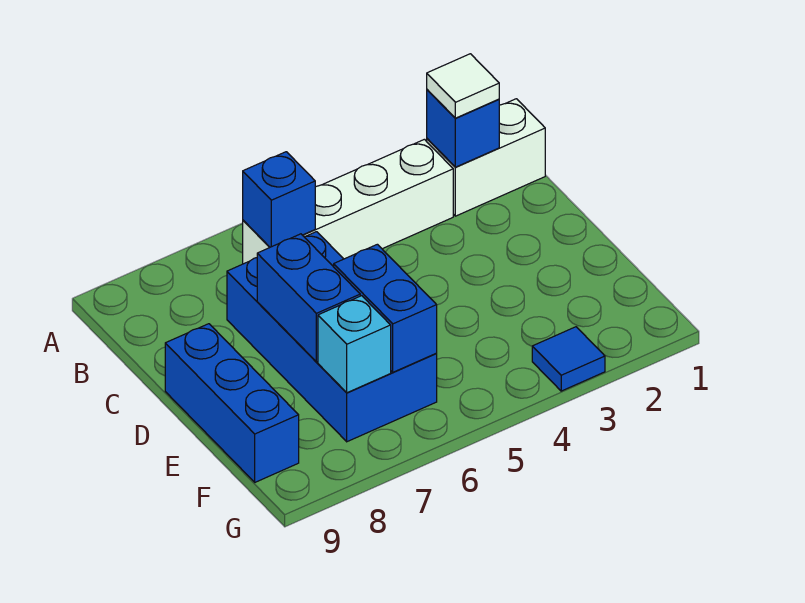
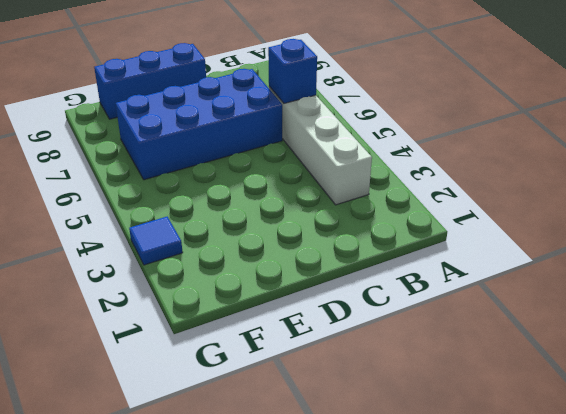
none -> white brick B1:B2 level 1
none -> blue brick B2 level 2

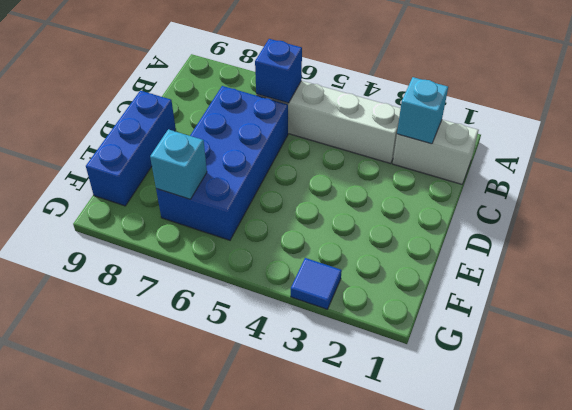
cyan brick B2 level 2 -> blue brick B2 level 2
none -> blue brick D7:E7 level 2
none -> blue brick E6:F6 level 2

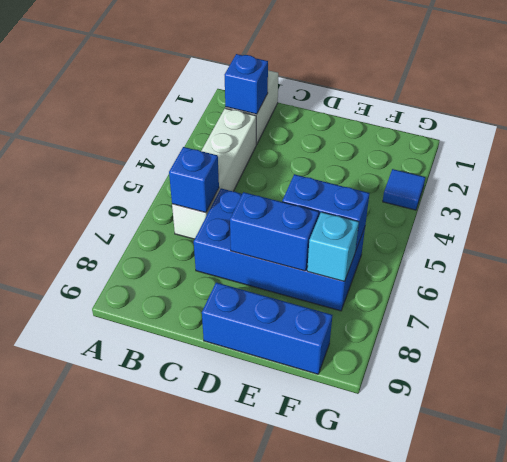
none -> white tile B2 level 3

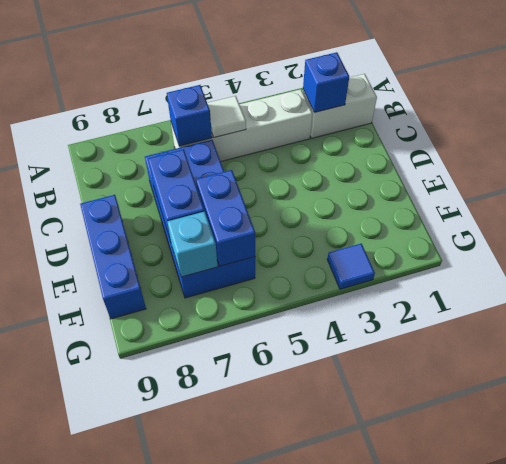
white tile B5 level 2 -> white tile B2 level 3

